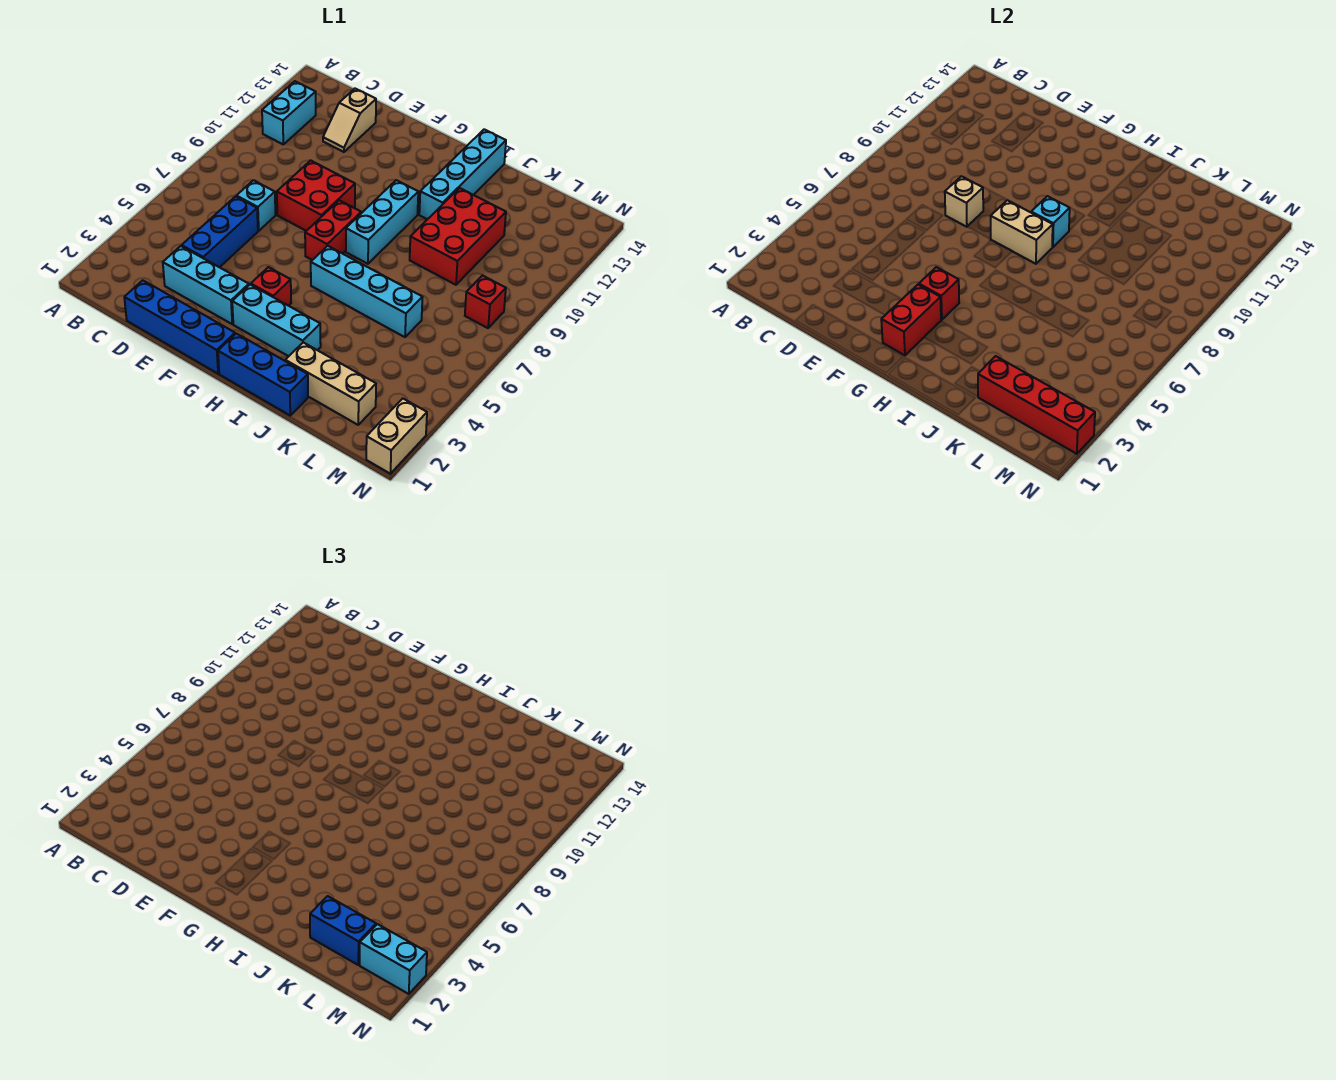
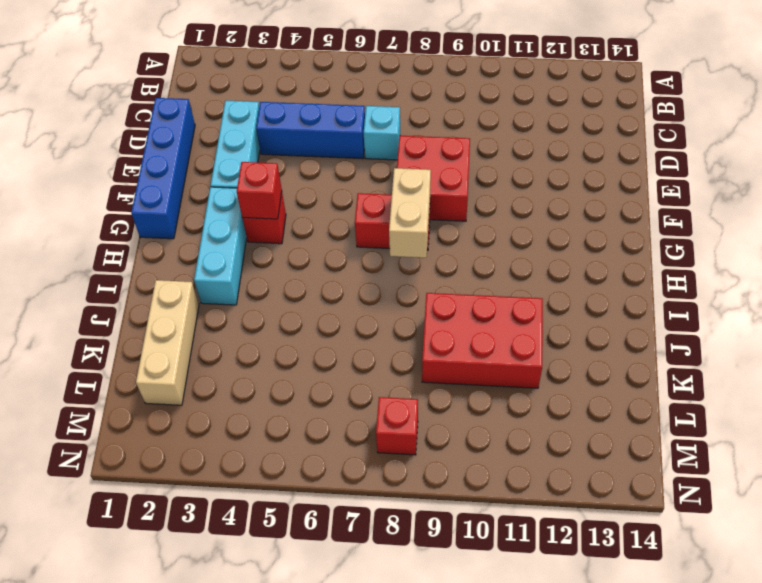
none -> cyan brick B11:B12 level 1
none -> tan slope D12:D13 level 1 top 13
none -> blue brick H1:J1 level 1

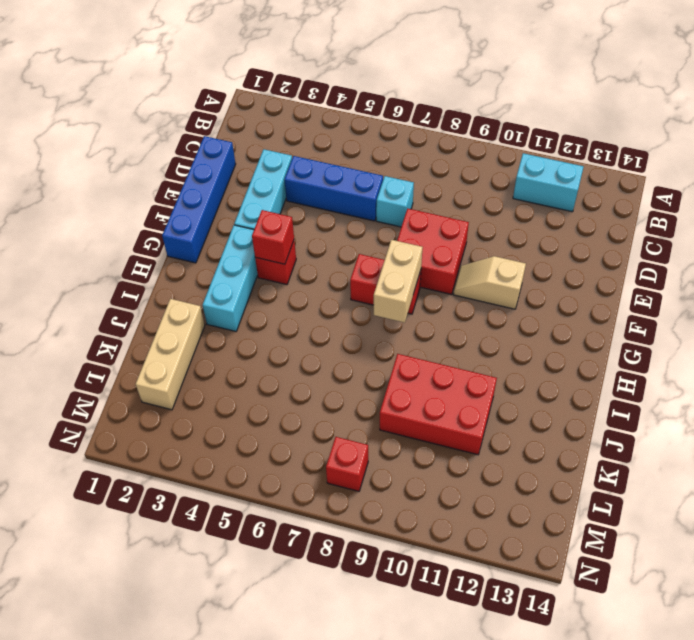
tan slope F10:F11 level 1 top 11 -> tan slope D12:D13 level 1 top 13
none -> blue brick H1:J1 level 1
none -> cyan brick H6:K6 level 1
none -> cyan brick H8:H10 level 1

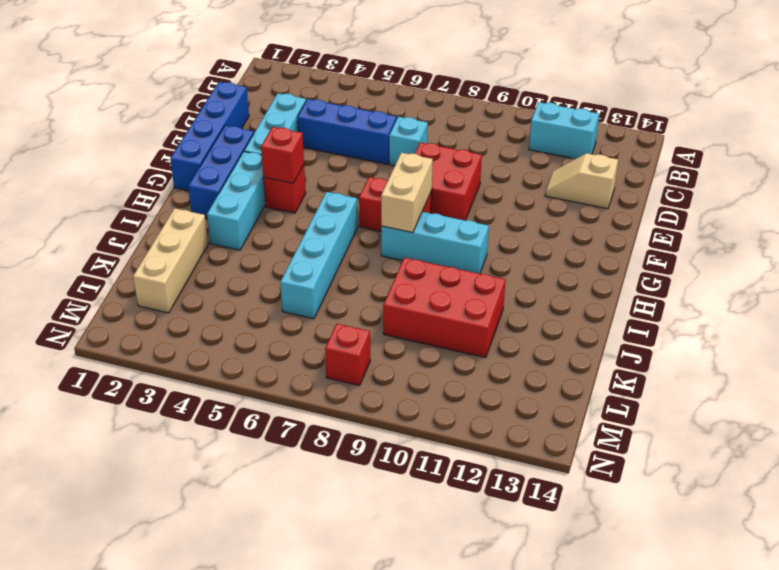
blue brick F2:H2 level 1 -> blue brick H1:J1 level 1
none -> cyan brick I11:I14 level 1
none -> tan brick N1:N2 level 1
none -> tan brick E8 level 2

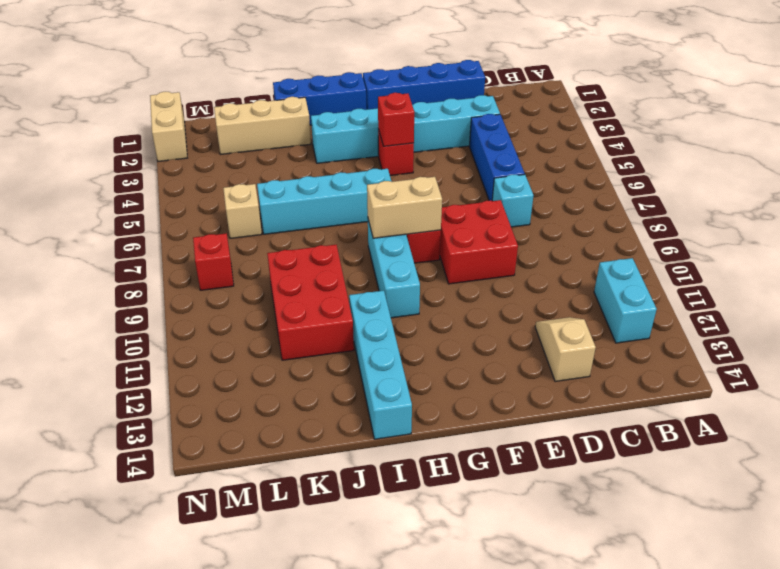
tan brick L6 level 1 -> tan brick E8 level 2
none -> red brick G2:G3 level 2
none -> cyan brick H9 level 2
none -> red brick K2:N2 level 2

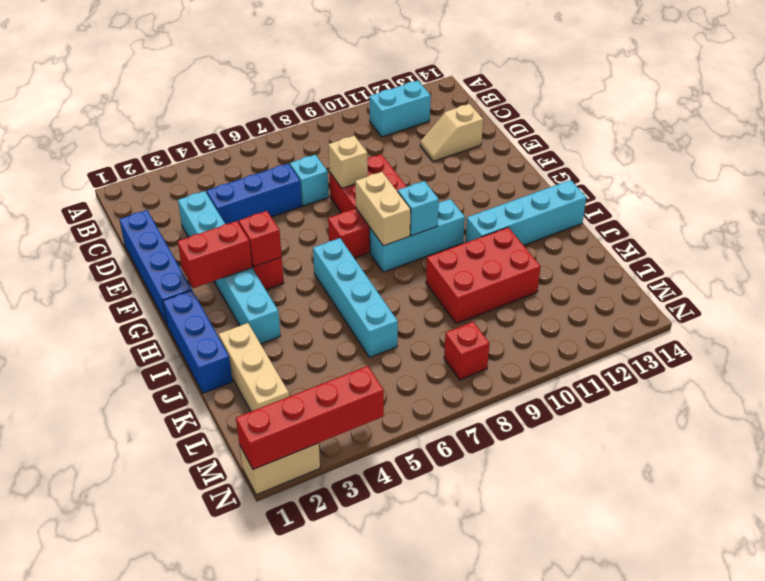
red brick N1:N4 level 2 -> red brick K2:N2 level 2
none -> blue brick K2:L2 level 3
none -> cyan brick M2:N2 level 3

